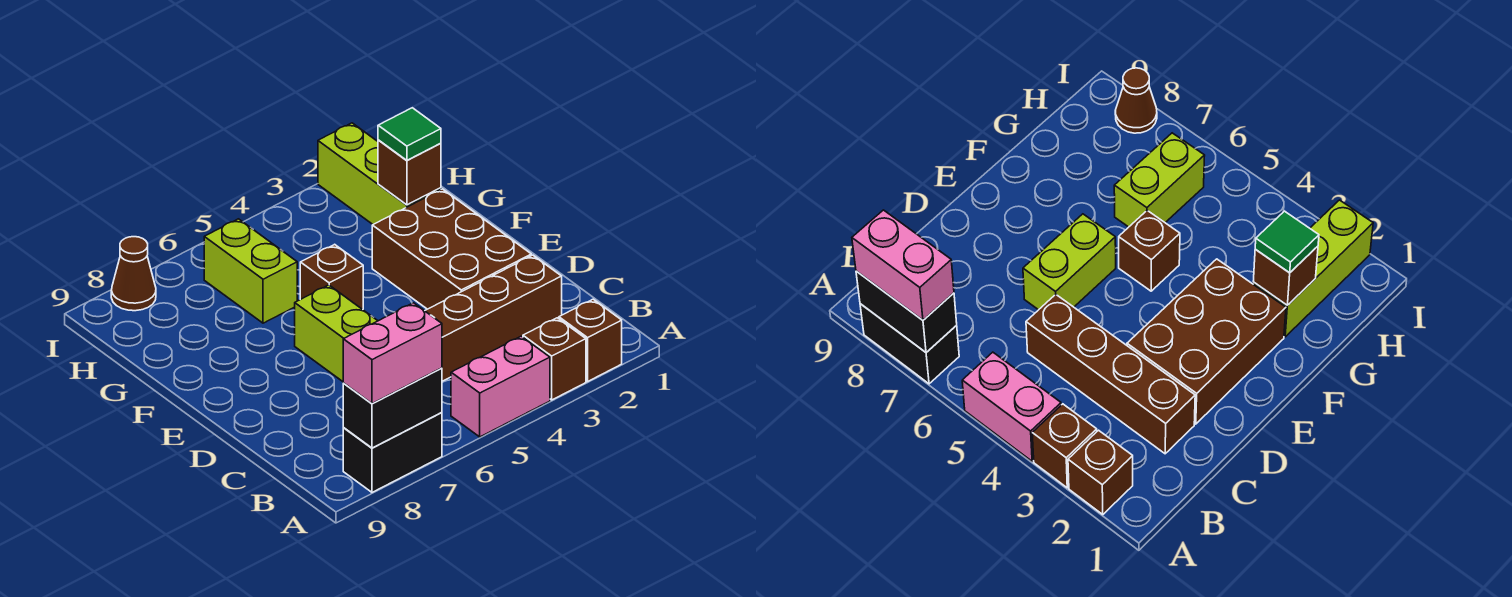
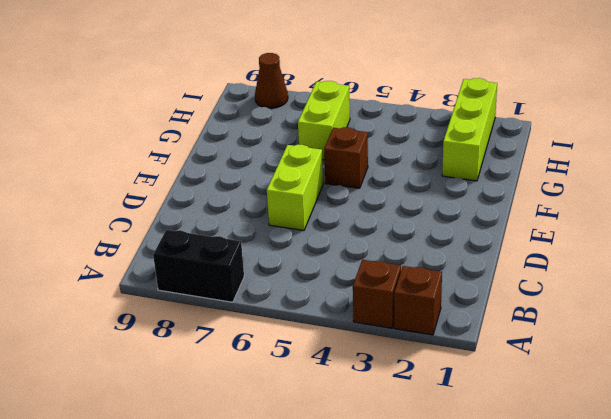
none -> pink brick A4:A5 level 1
none -> brown brick C2:C5 level 1
none -> brown brick D2:F3 level 1

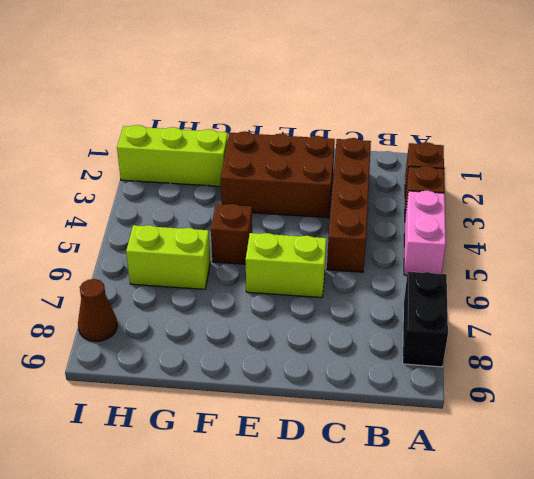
none -> black brick A7:A8 level 2
none -> brown brick G2 level 2
none -> pink brick A7:A8 level 3

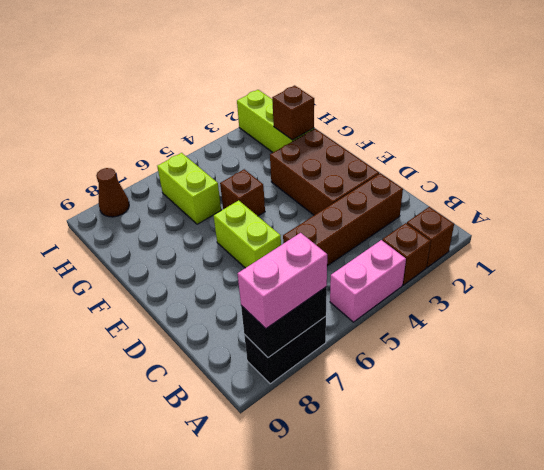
none -> green tile G2 level 3

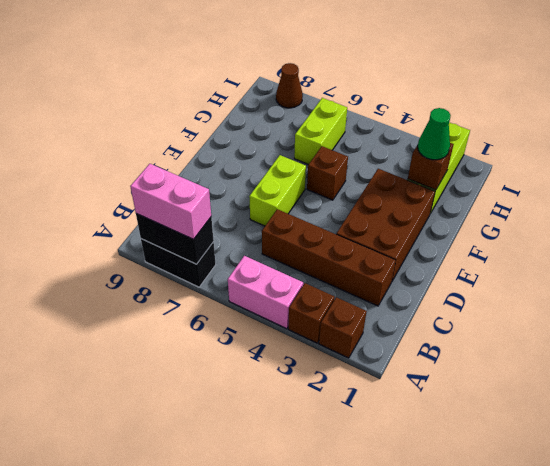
green cone G2 level 3 -> green tile G2 level 3

